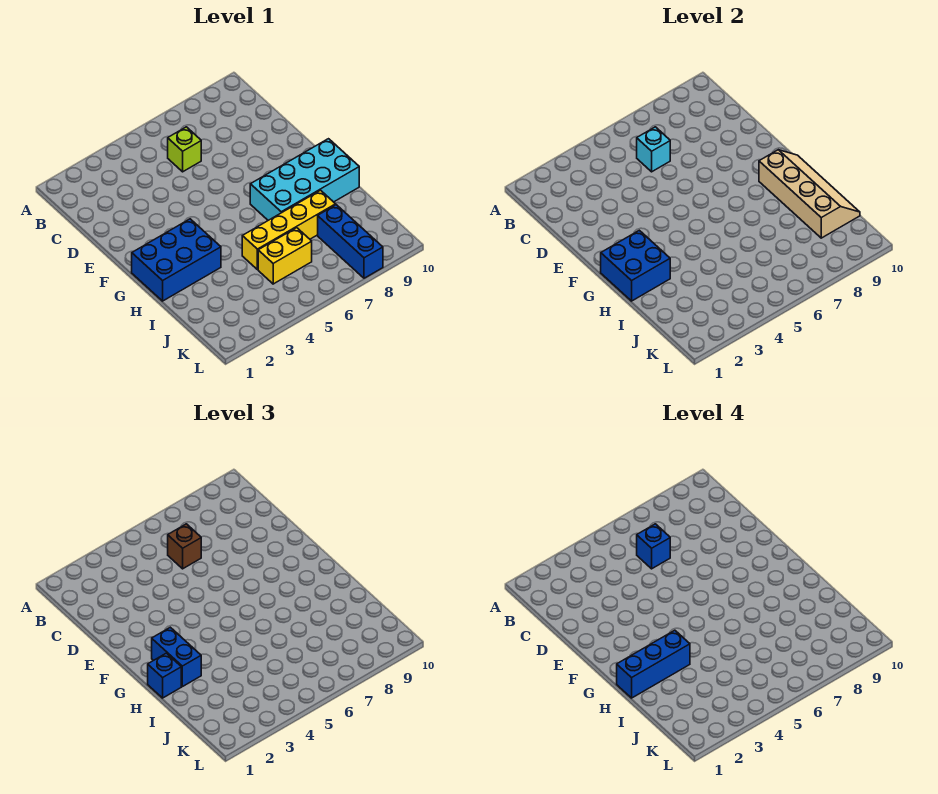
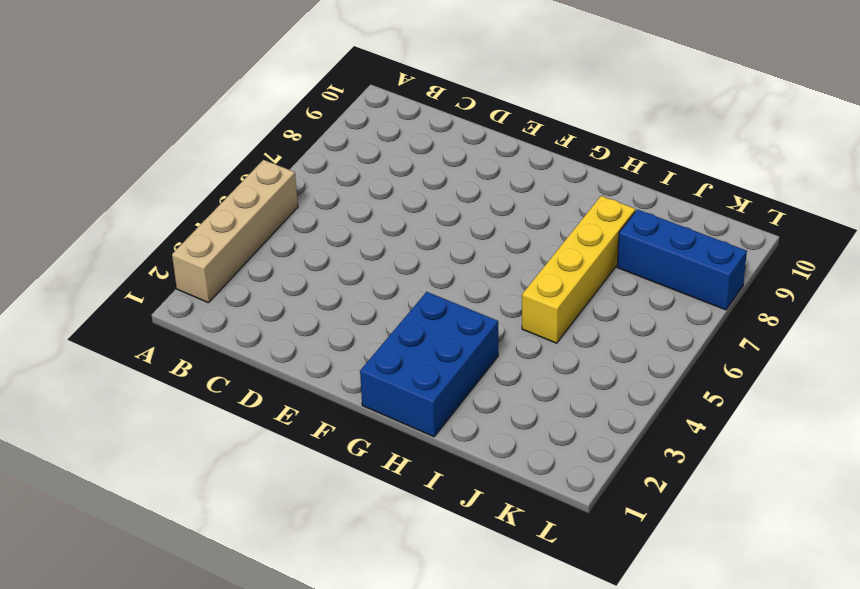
tan brick A2:A5 level 1 -> none
none -> lime brick C6 level 1
none -> cyan brick G7:H10 level 1
none -> yellow brick J5:J6 level 1

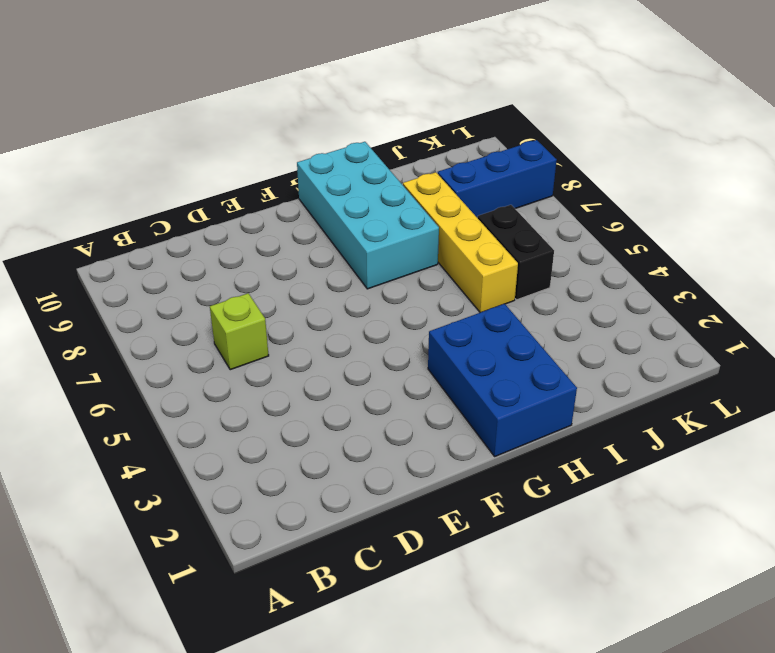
black brick J5:J6 level 1 -> yellow brick J5:J6 level 1
none -> cyan brick C6 level 2
none -> blue brick G1:H2 level 2
none -> tan slope G9:J10 level 2 top 9

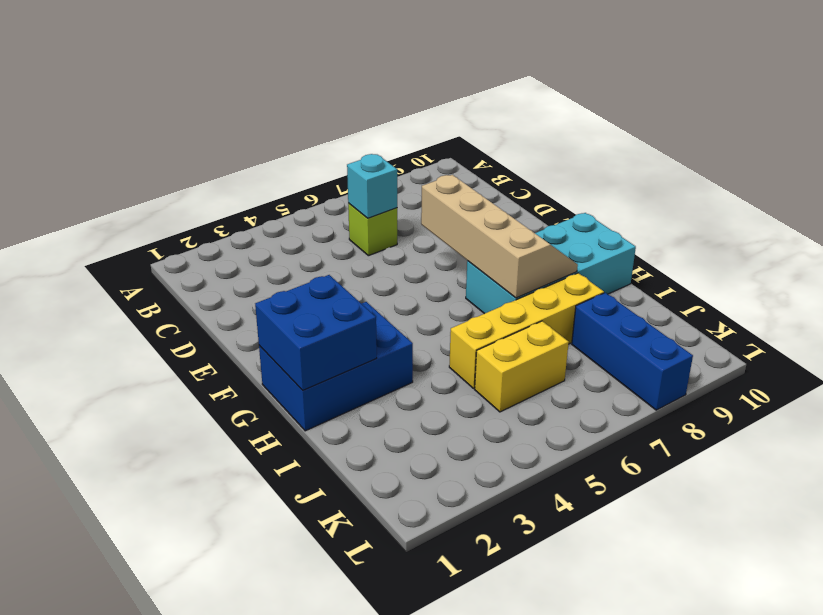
tan slope E7:H8 level 2 top 7 -> tan slope G9:J10 level 2 top 9
none -> brown brick C6 level 3
none -> blue brick G2:H2 level 3
none -> blue brick H1 level 3

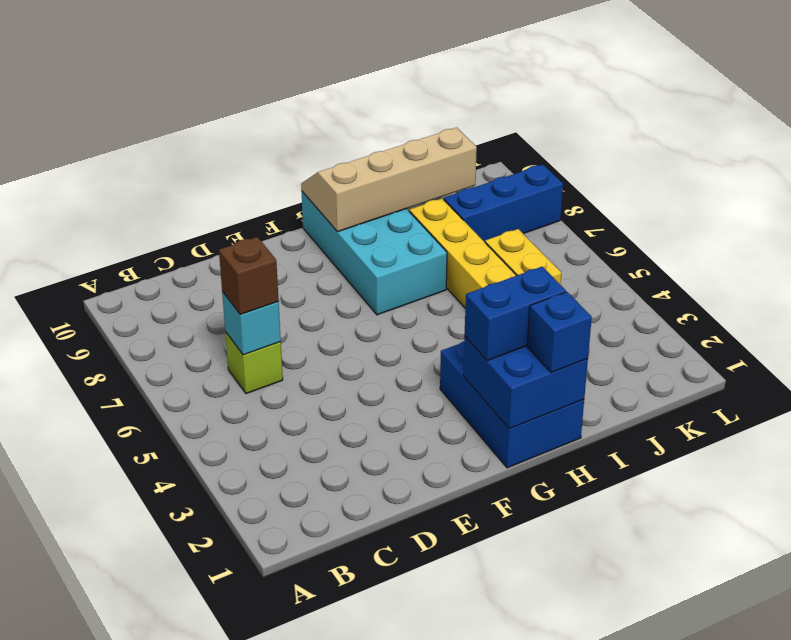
none -> blue brick C6 level 4
none -> blue brick H1:H3 level 4

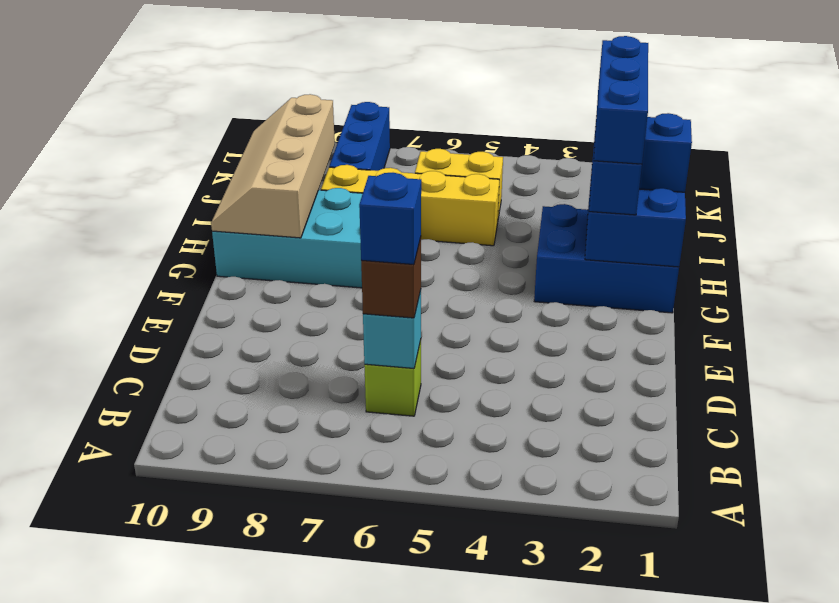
blue brick G2:I2 level 4 -> blue brick H1:H3 level 4

